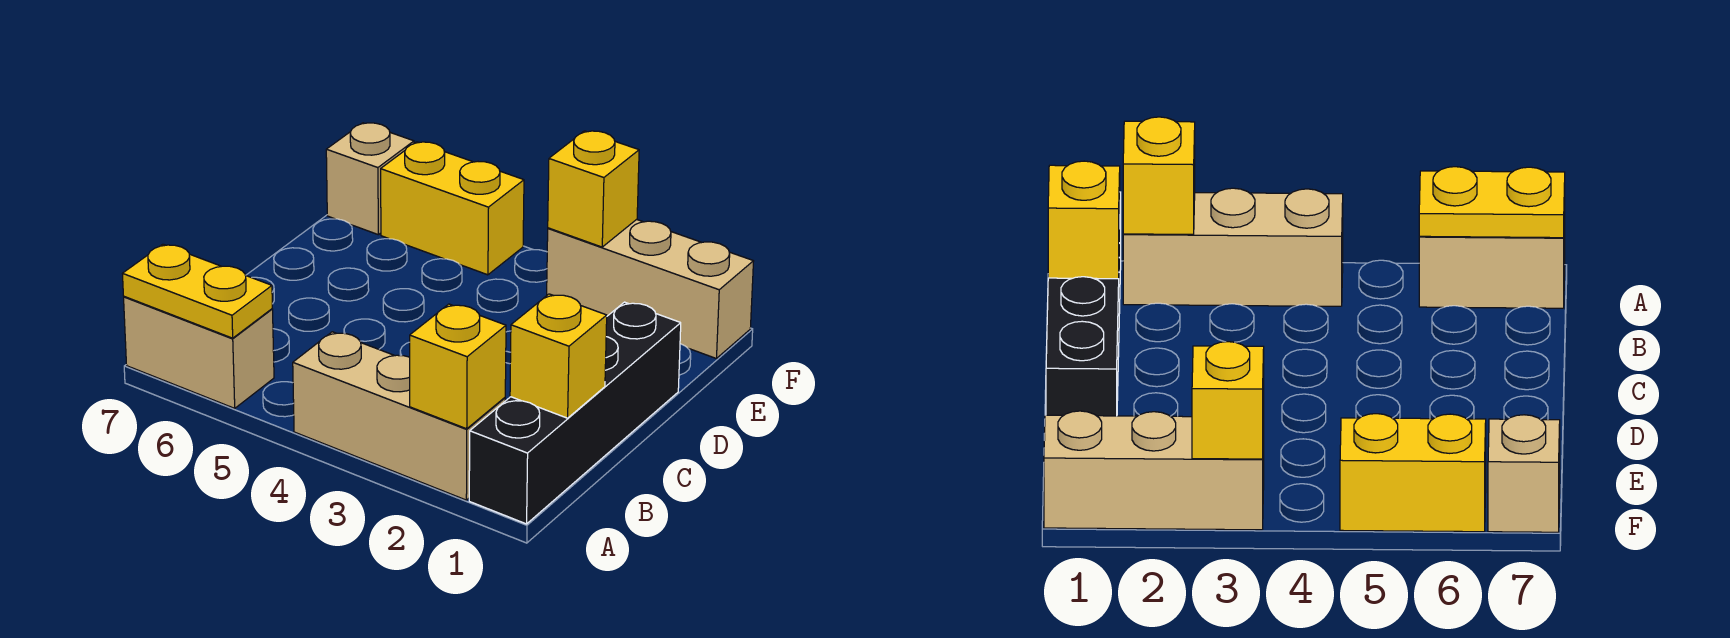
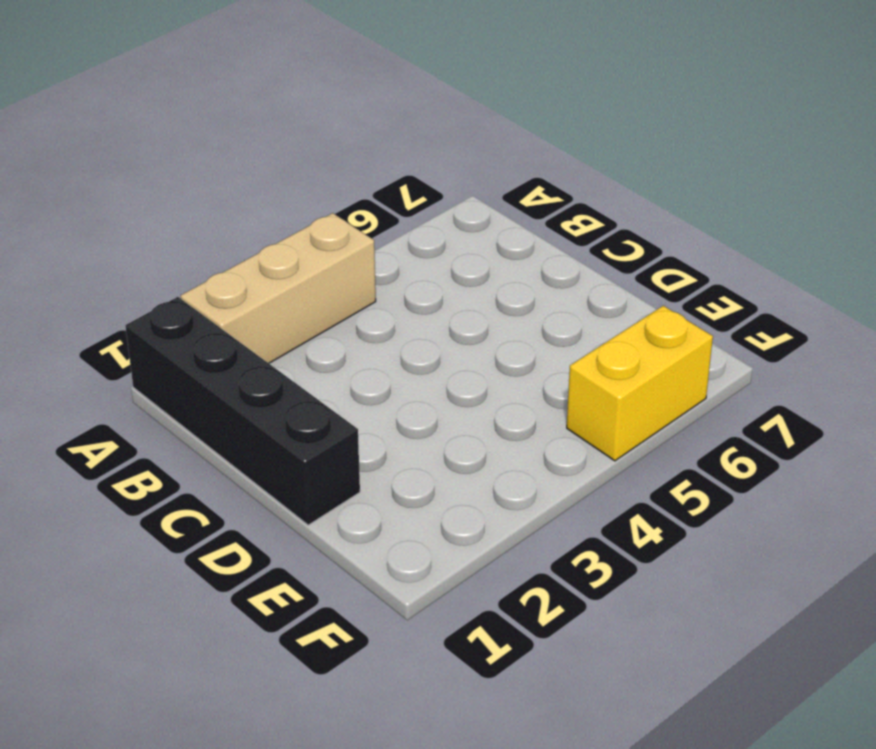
none -> tan brick A6:A7 level 1
none -> tan brick F1:F3 level 1

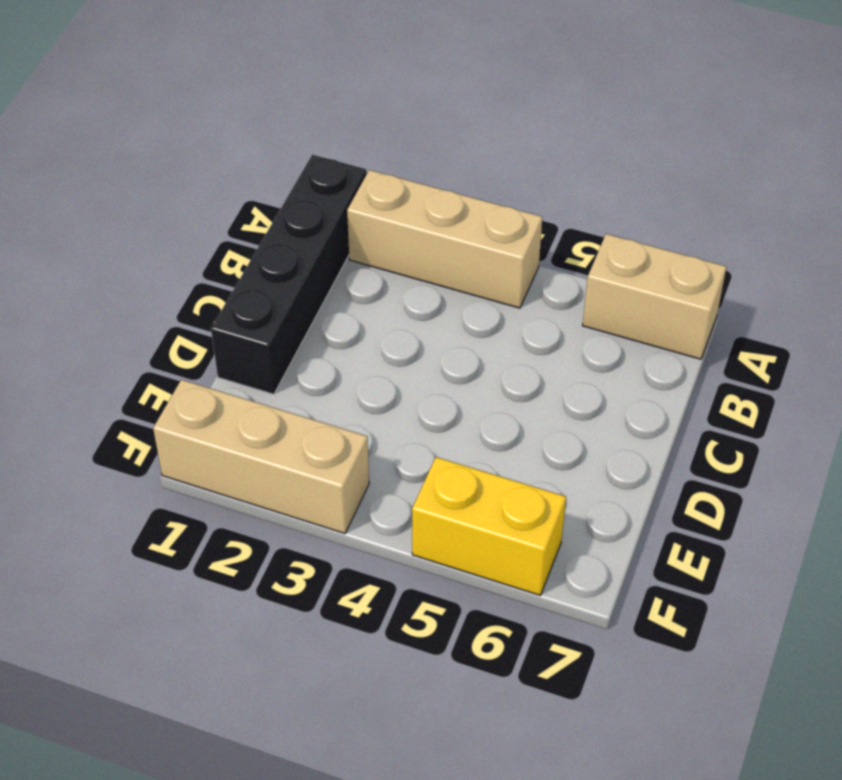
none -> tan brick F7 level 1
none -> yellow brick A2 level 2

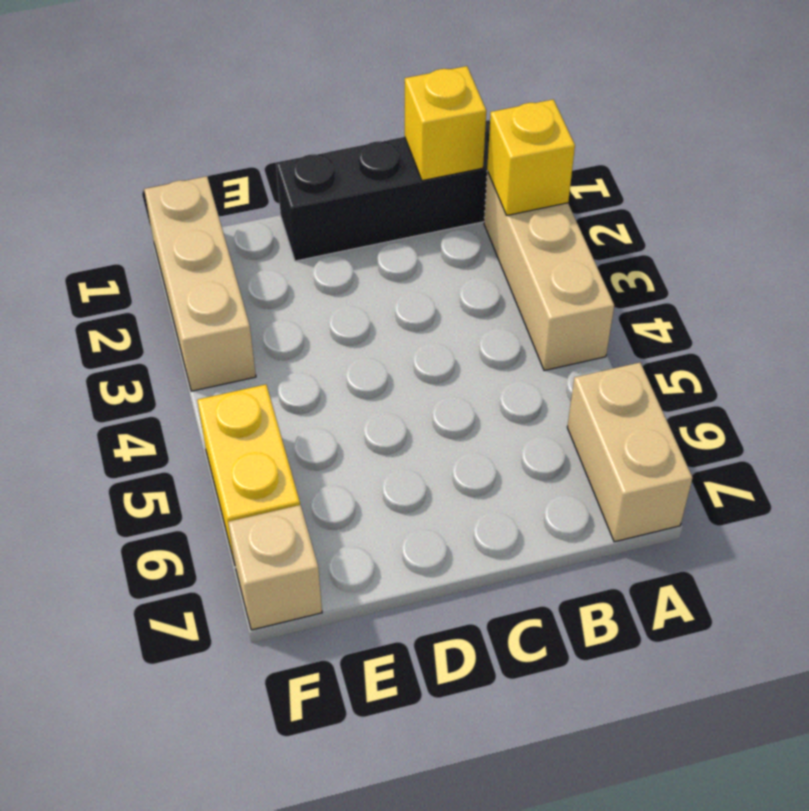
none -> yellow plate A6:A7 level 2
none -> yellow brick F3 level 2

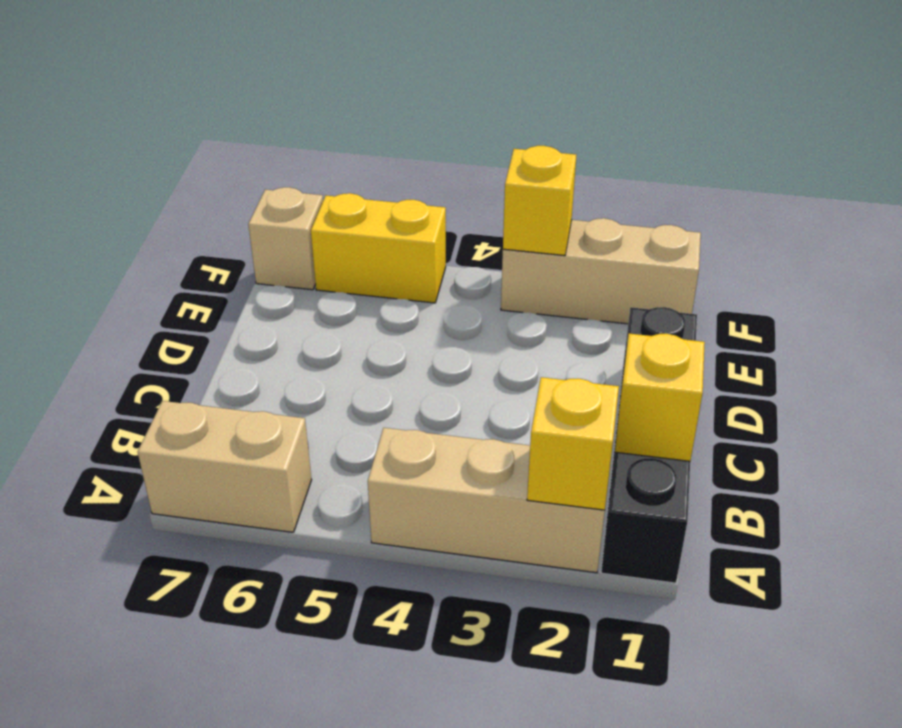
none -> yellow plate A6:A7 level 2

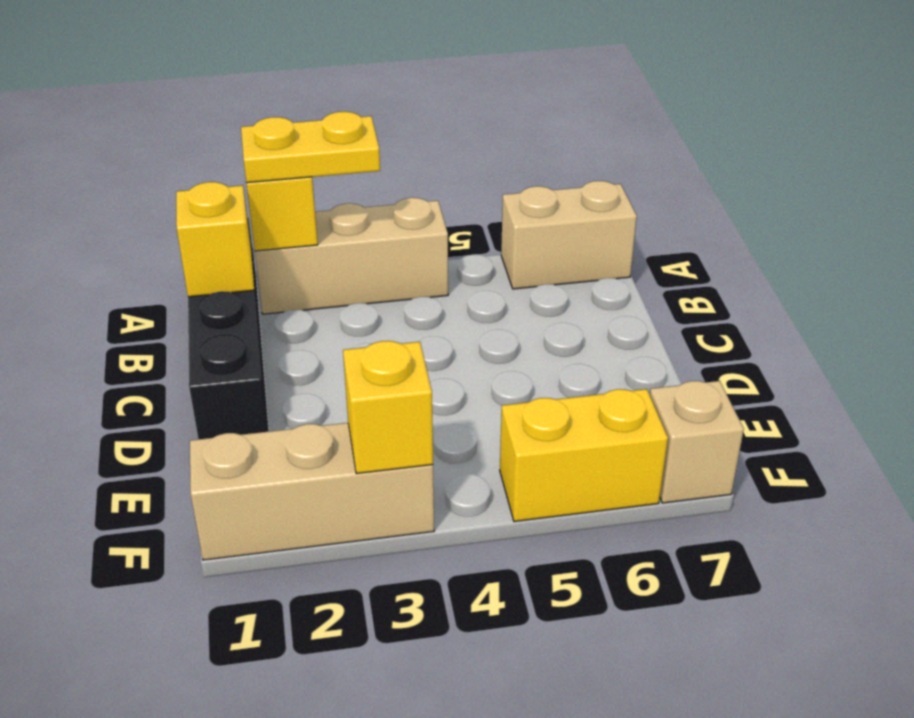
yellow plate A2:A3 level 3 -> yellow plate A6:A7 level 2

